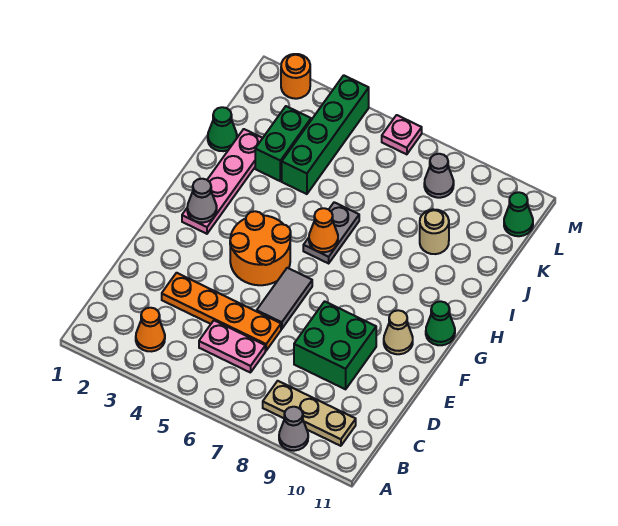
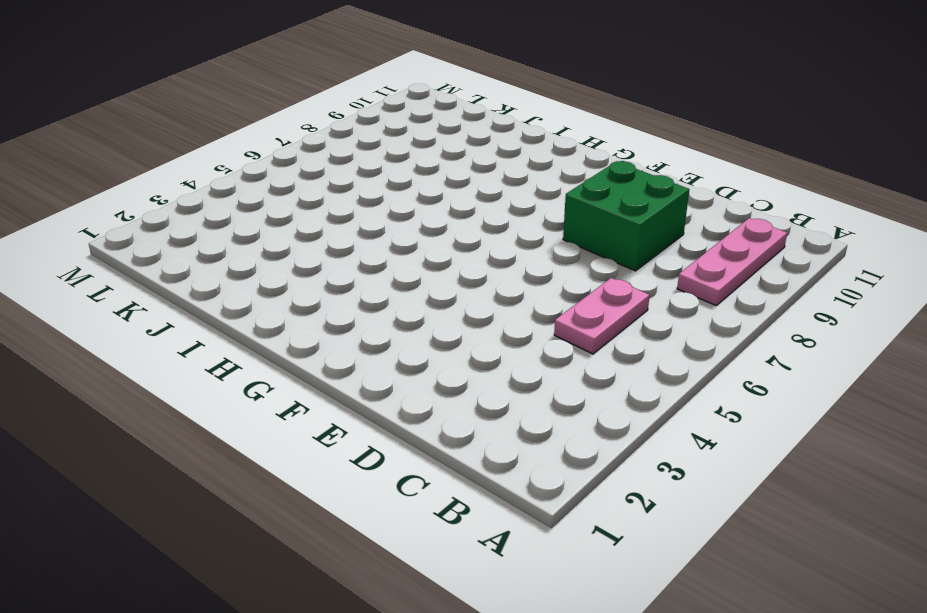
pink plate B8:B10 level 1 -> tan plate B8:B10 level 1
none -> grey cone A9 level 1
none -> orange cone B3 level 1
none -> orange plate D3:D6 level 1

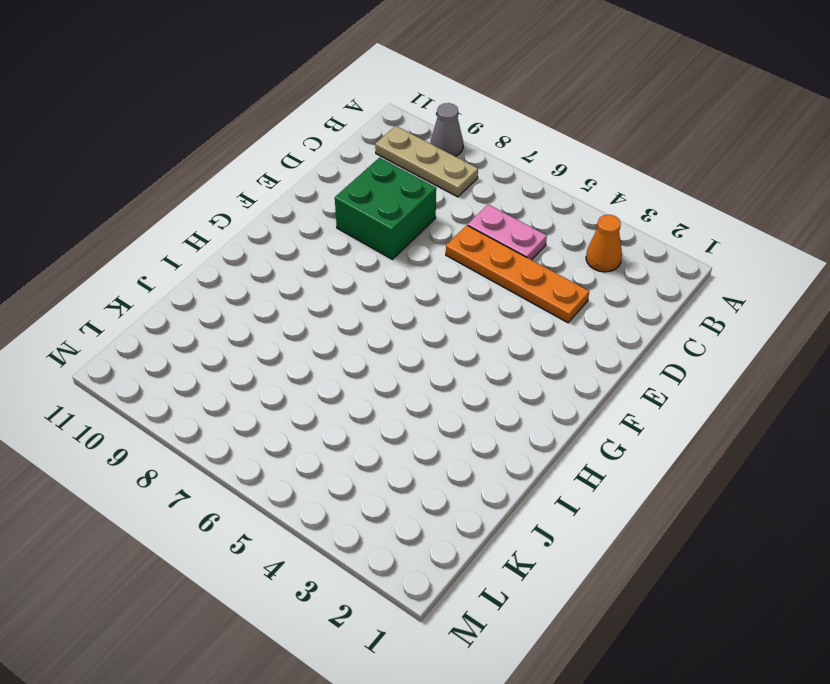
none -> grey tile E6:F6 level 1
none -> orange round brick F4:G5 level 1
none -> tan cone F10 level 1

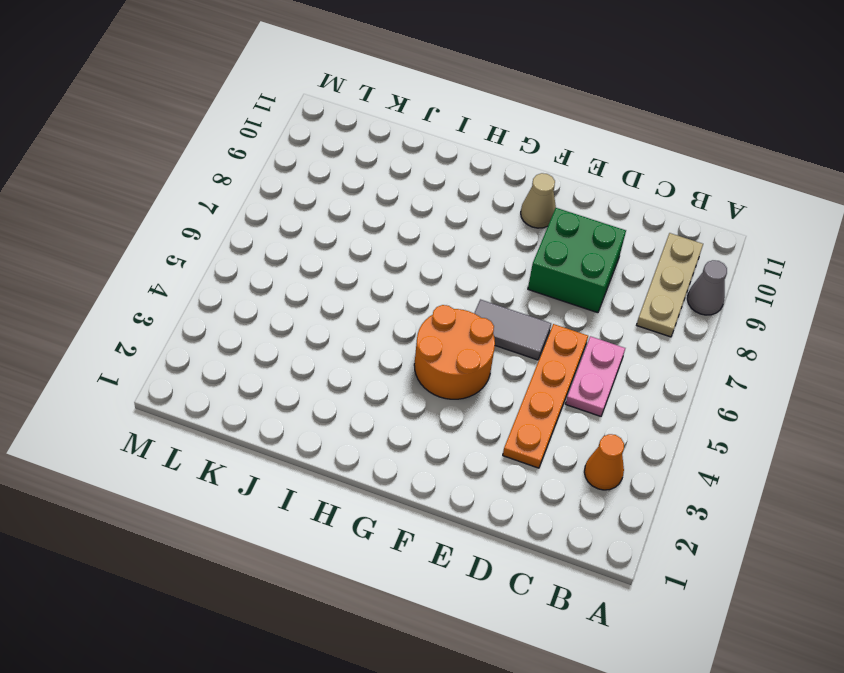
none -> pink plate G2:J2 level 1
none -> green cone G11 level 1
none -> grey plate H6:I6 level 1

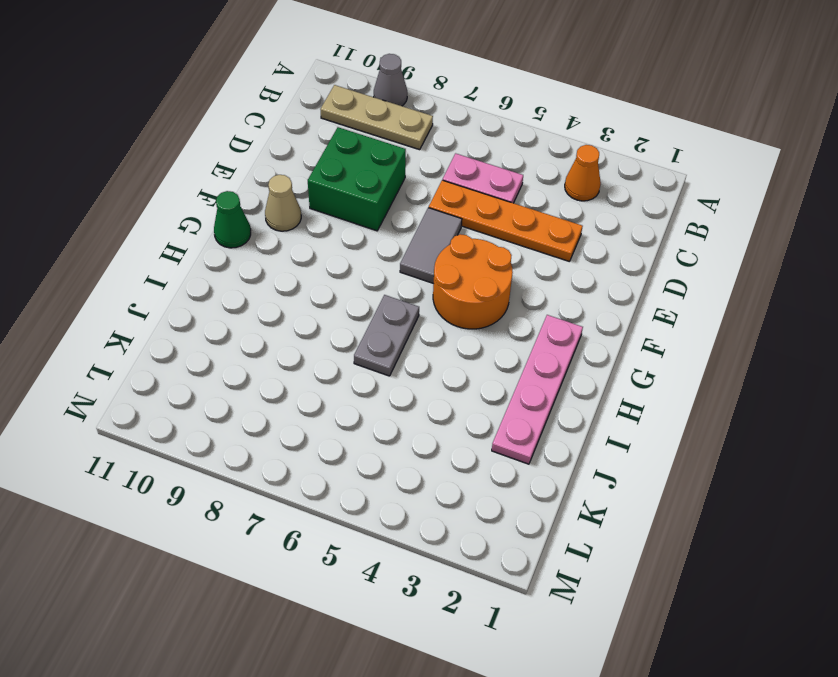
none -> green cone J1 level 1
none -> green brick J3:K3 level 1
none -> green brick J4:M4 level 1

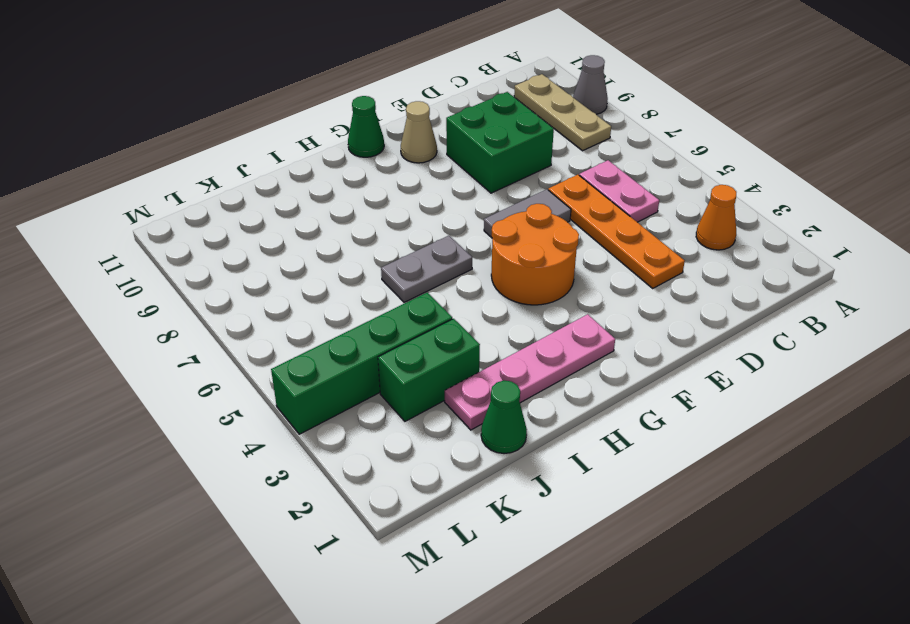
none -> tan round brick J9 level 1
none -> grey cone L8 level 1
none -> green cone L11 level 1

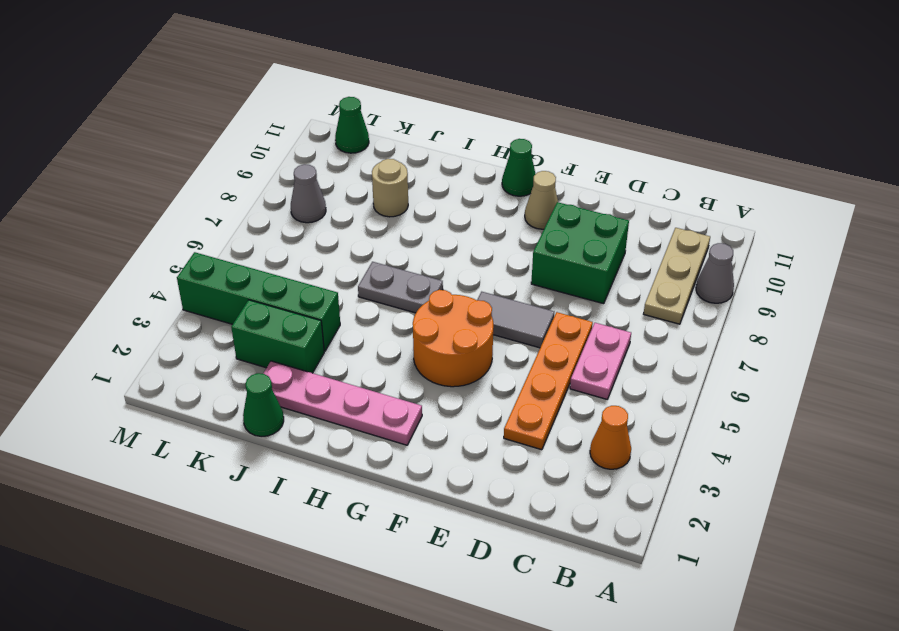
none -> orange round brick M2 level 1
none -> pink plate M6 level 1
none -> grey cone G2 level 2

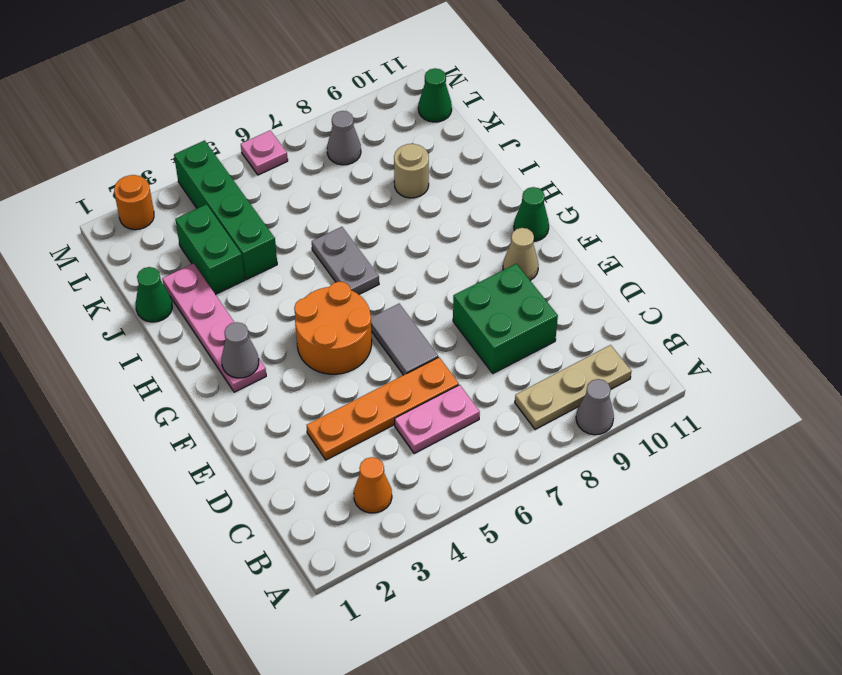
none -> orange cone H6 level 2

